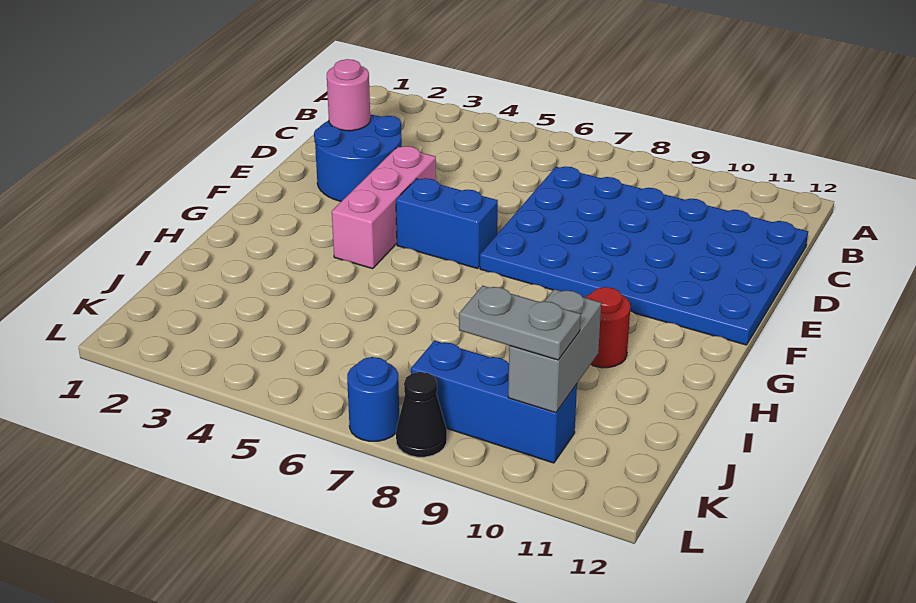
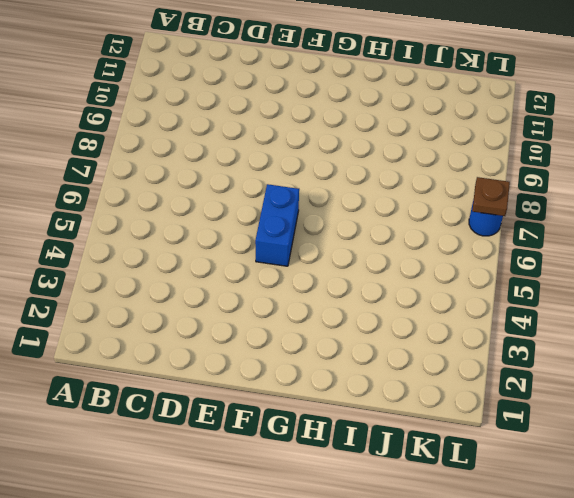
brown plate L7 level 2 -> none
none -> blue plate C7:F12 level 1
none -> blue round brick D2:E3 level 1

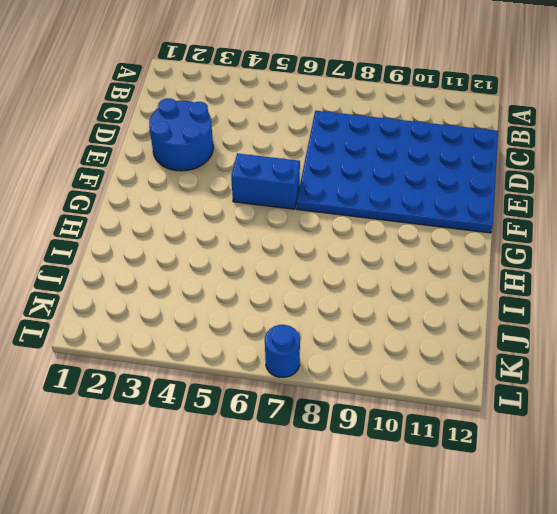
none -> pink brick E4:G4 level 1
none -> red round brick H10 level 1

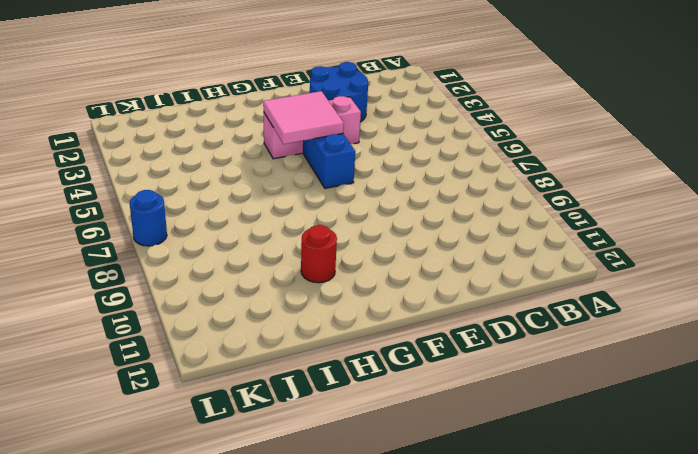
pink tile F4:G5 level 2 -> none
none -> blue plate C7:F12 level 1
none -> blue brick K8:K10 level 1

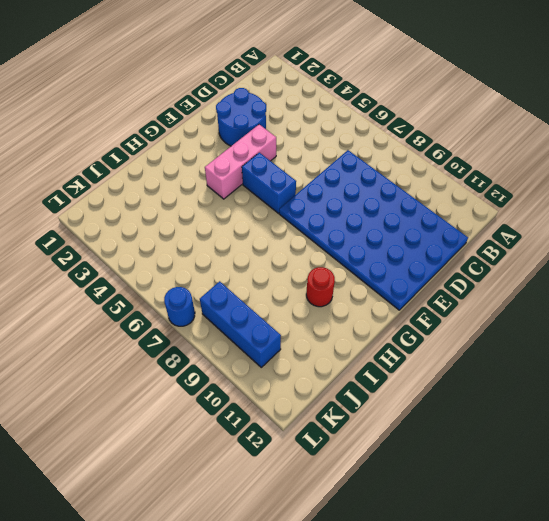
none -> black cone L8 level 1
none -> pink round brick D2 level 2

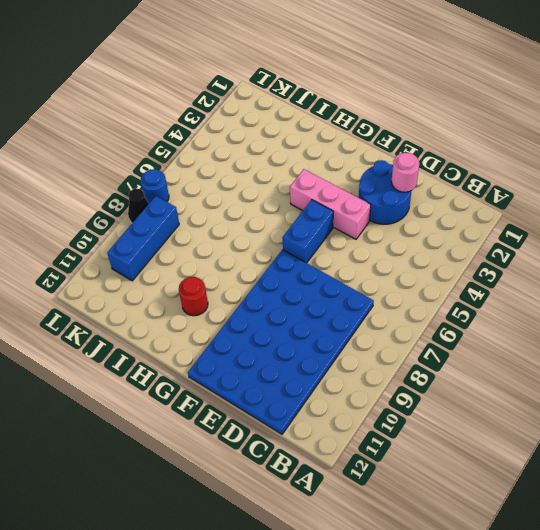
none -> grey brick J10:K10 level 2
none -> grey plate K9:K10 level 3

